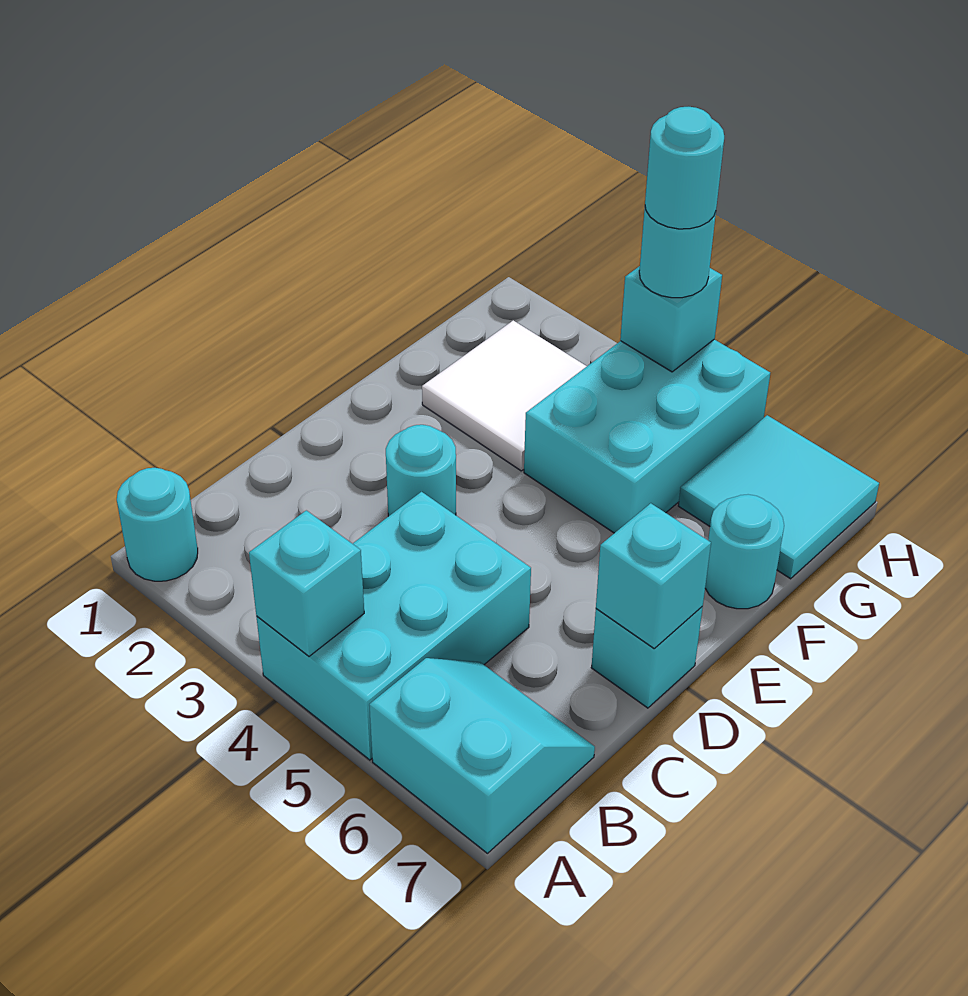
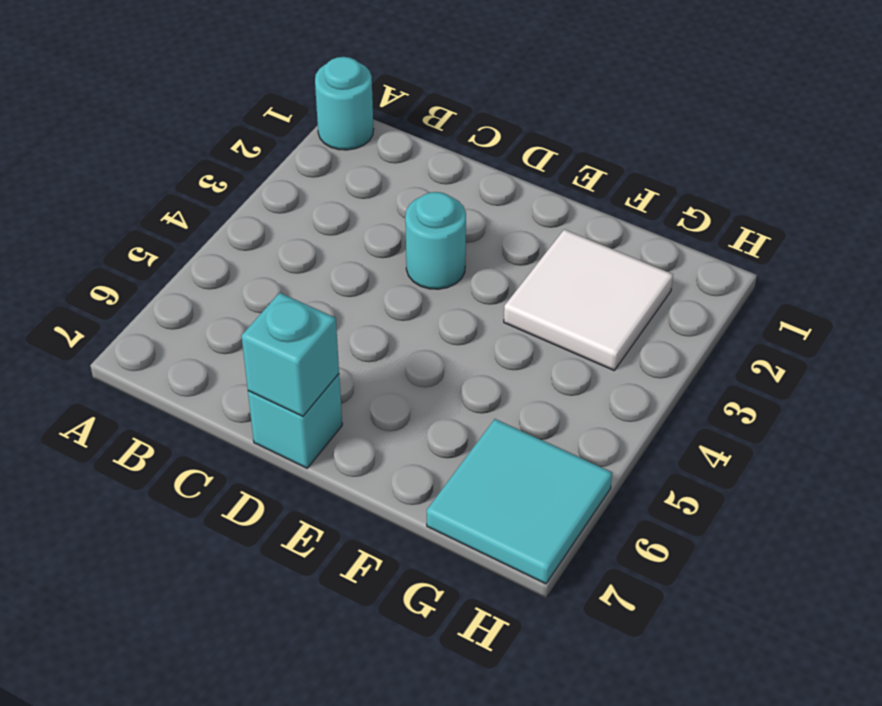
none -> cyan brick A4:C5 level 1
none -> cyan slope A6:B7 level 1 top A
none -> cyan brick F4:H5 level 1

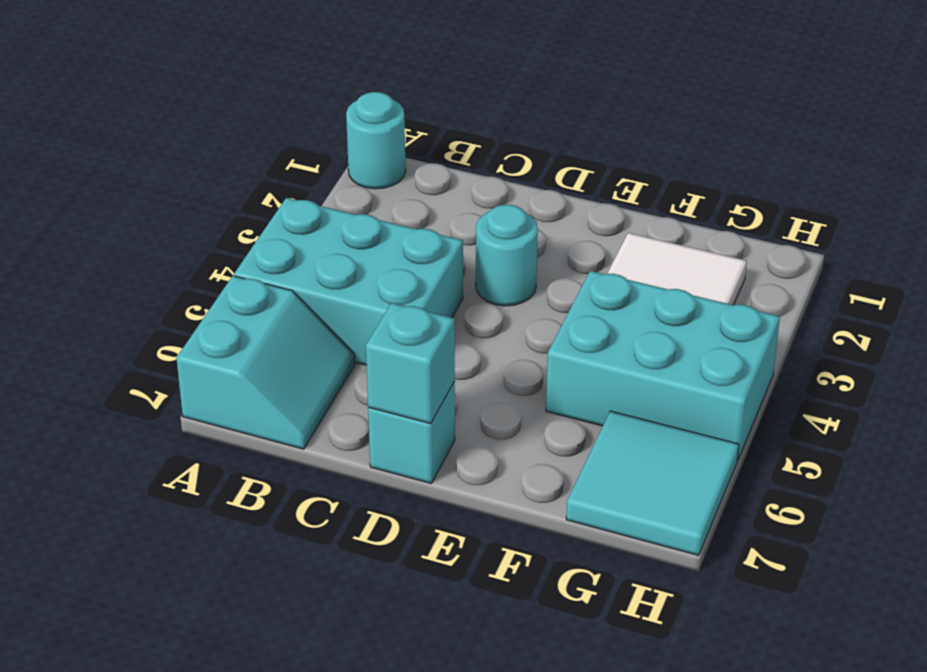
none -> cyan round brick F7 level 1
none -> cyan brick A4 level 2
none -> cyan brick H4 level 2

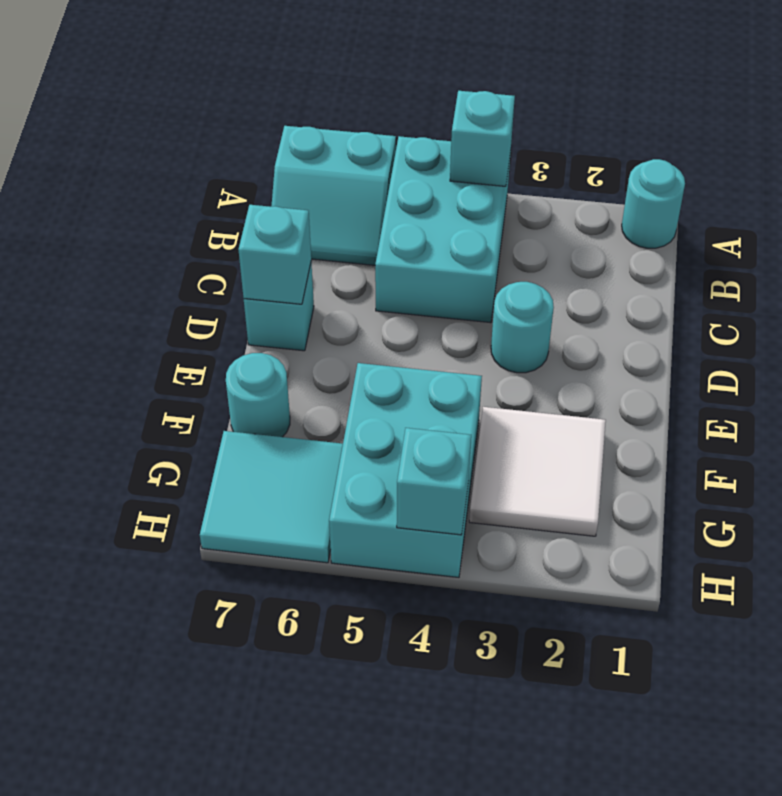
none -> cyan round brick H4 level 3
none -> cyan round brick H4 level 4

